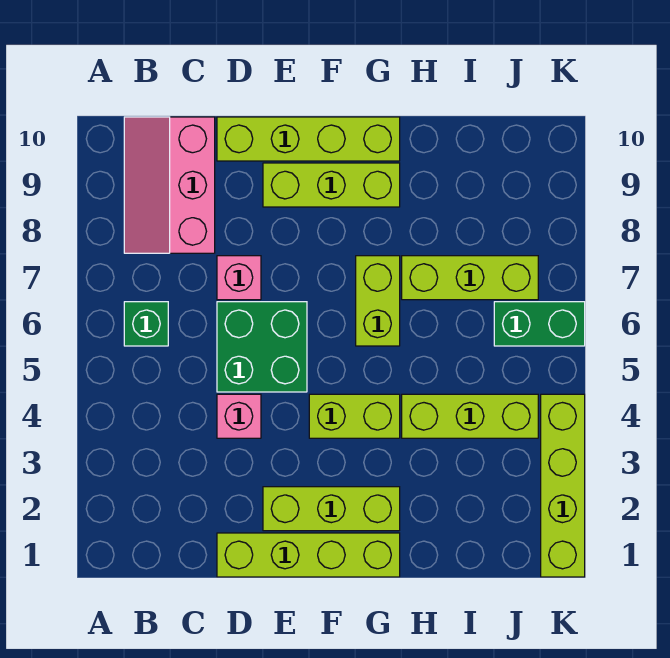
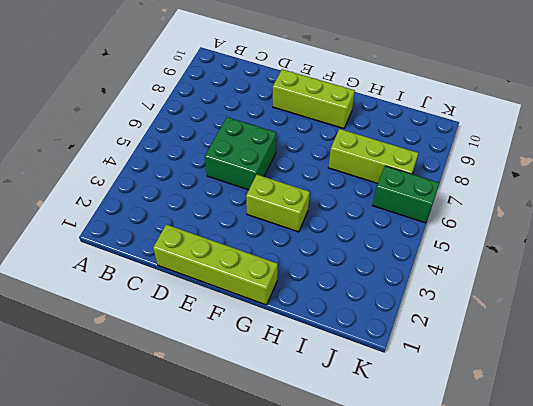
none -> green brick B6 level 1
none -> pink slope B8:C10 level 1 top C
none -> pink brick D4 level 1

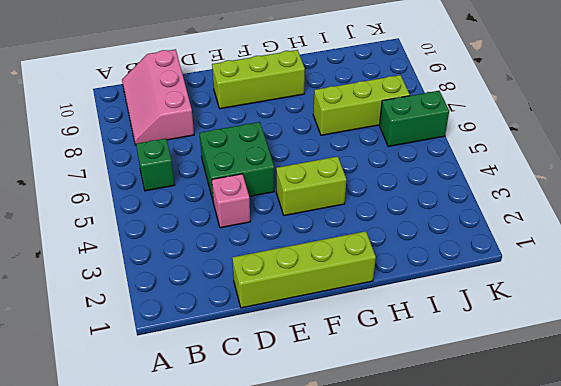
none -> pink brick D7 level 1
none -> lime brick D10:G10 level 1
none -> lime brick E2:G2 level 1

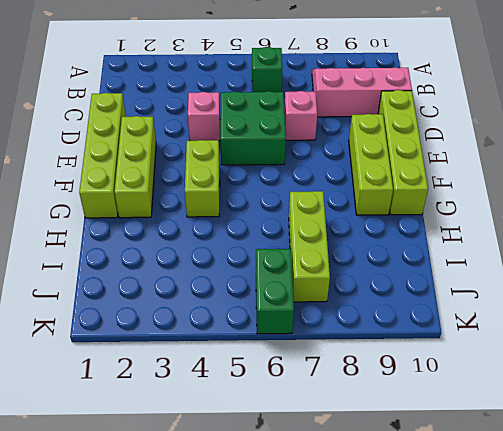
none -> lime brick G6:G7 level 1
none -> lime brick H4:J4 level 1
none -> lime brick K1:K4 level 1

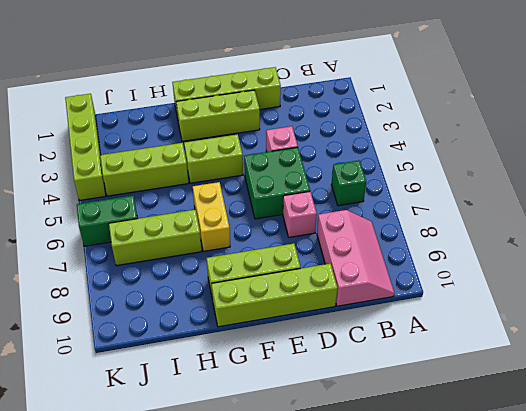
yellow brick G6:G7 level 1 -> lime brick G6:G7 level 1

